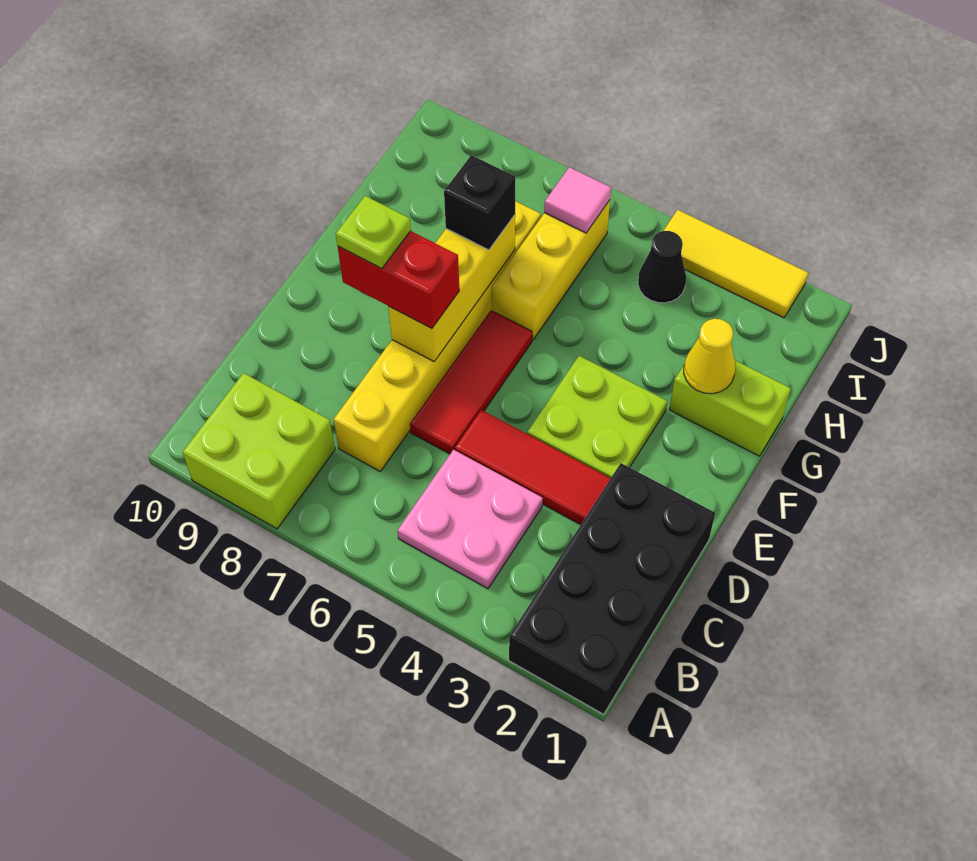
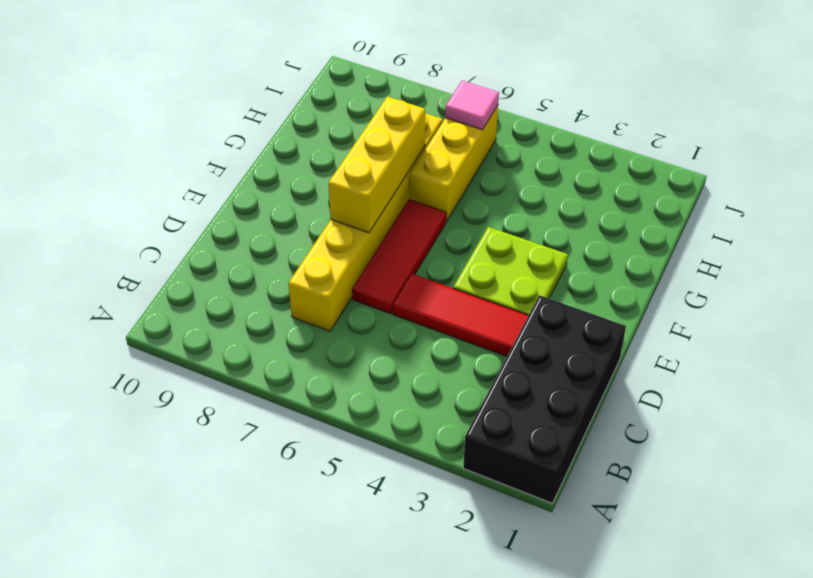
none -> lime brick A8:B9 level 1
none -> pink plate B4:C5 level 1
none -> lime brick G1:G2 level 1

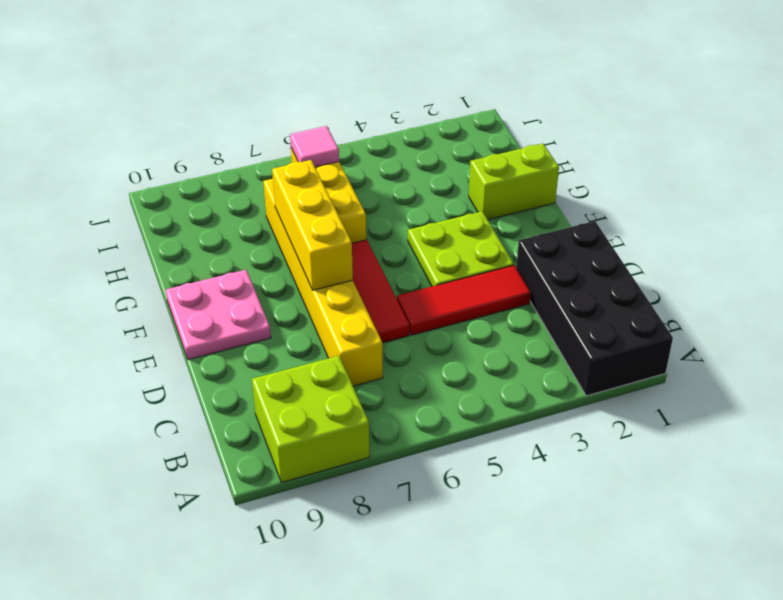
pink plate E9:F10 level 1 -> pink plate B4:C5 level 1
none -> black cone I4 level 1
none -> yellow tile J2:J4 level 1
none -> yellow cone G2 level 2

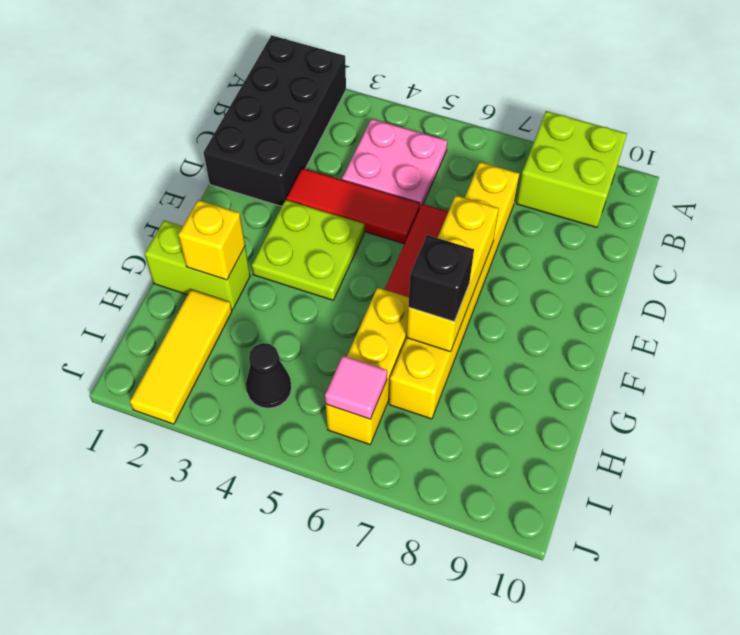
yellow brick G2 level 2 -> yellow cone G2 level 2
yellow tile H2:J2 level 1 -> yellow tile J2:J4 level 1
none -> red brick E7:E8 level 3
none -> lime plate E8 level 4

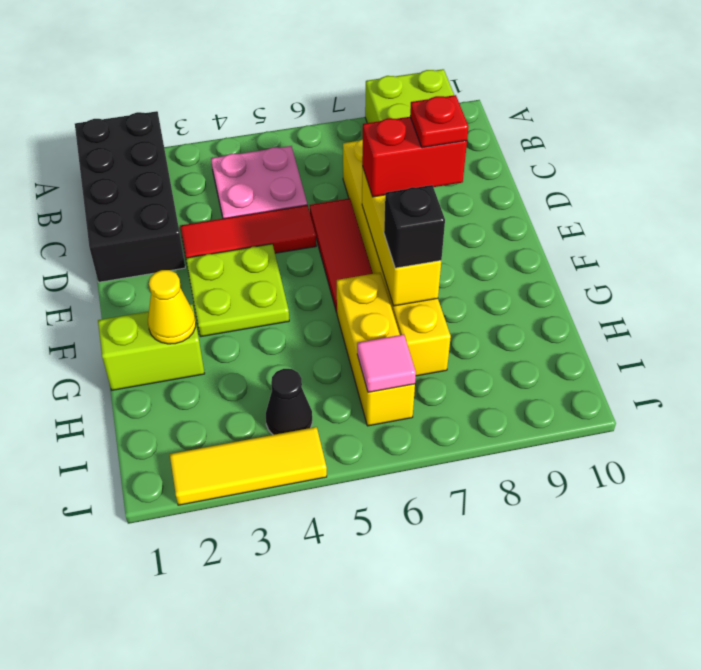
red plate E8 level 4 -> lime plate E8 level 4

